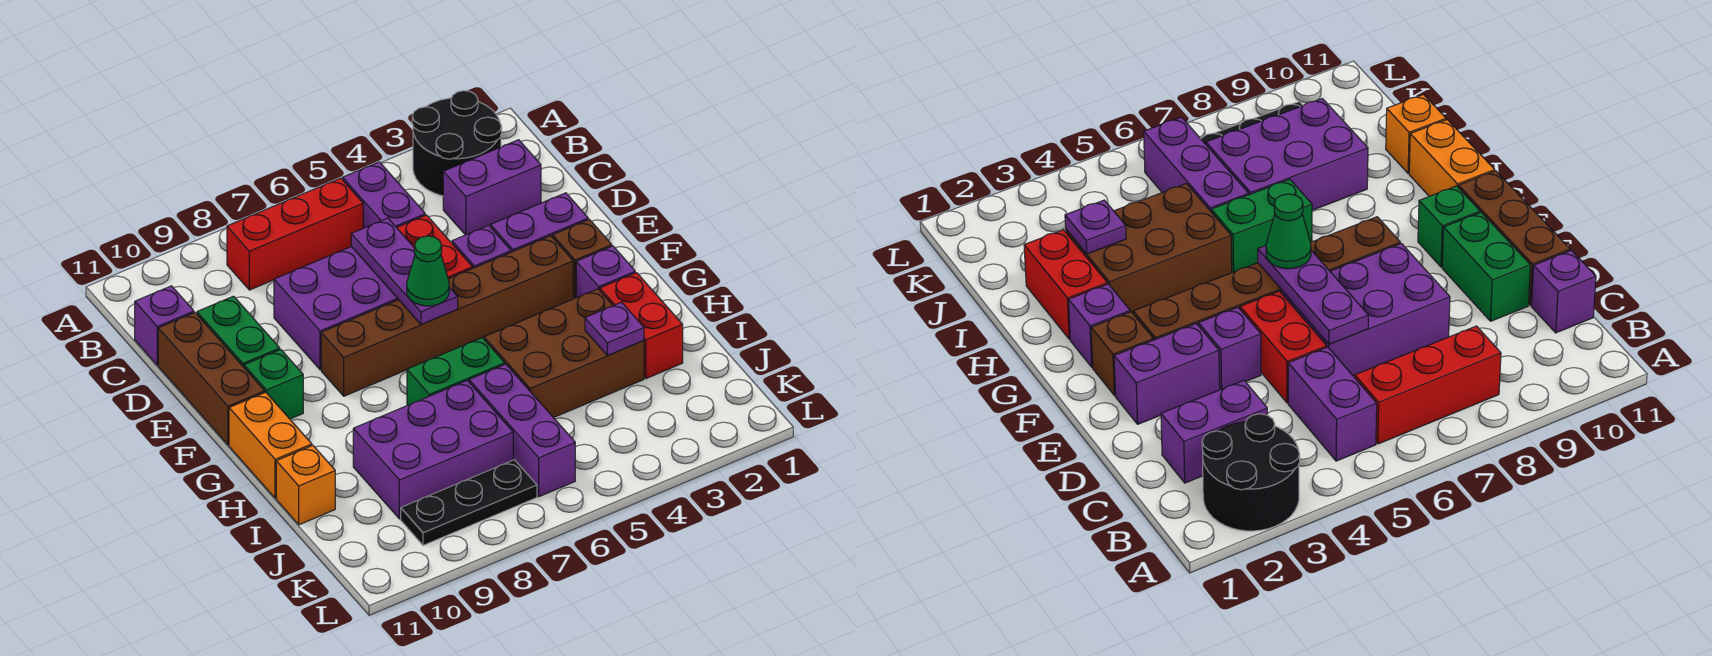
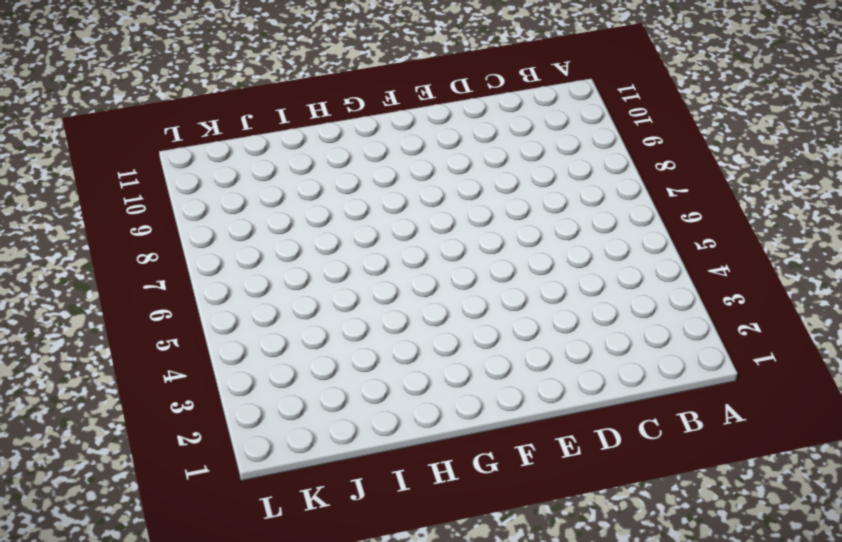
none -> black round brick A2:B3 level 1
none -> purple brick B5:C5 level 1
none -> red brick B6:B8 level 1

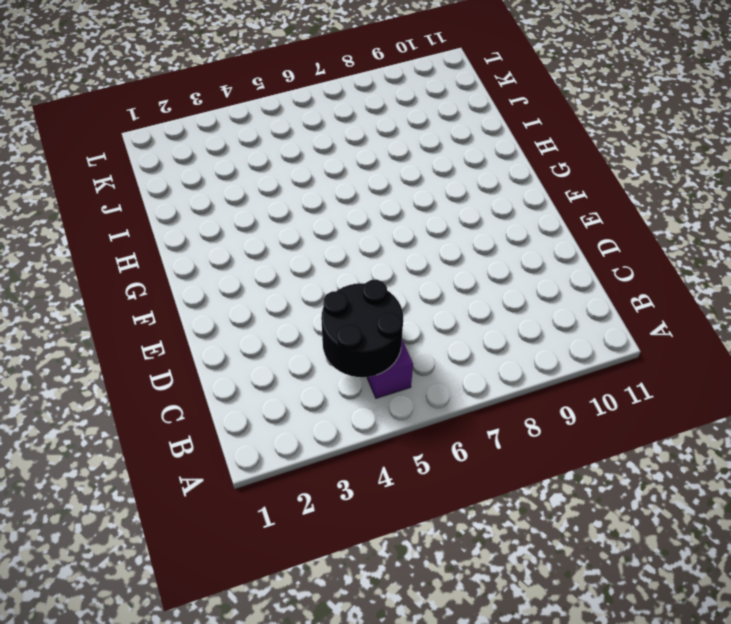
black round brick B4:C5 level 2 -> black round brick A2:B3 level 1
none -> red brick B6:B8 level 1
none -> purple brick C2:C3 level 1
none -> purple brick C11 level 1

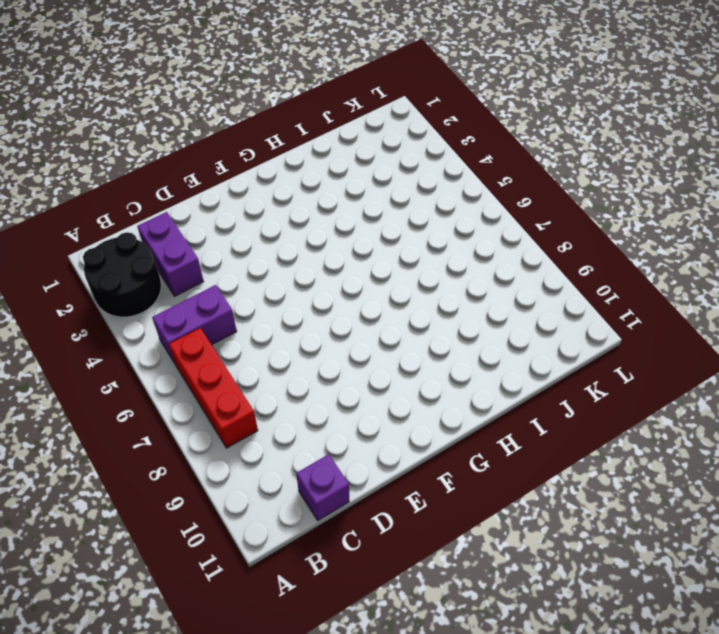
none -> red brick D5:E5 level 1
none -> purple brick D6:E8 level 1
none -> green brick D10:E10 level 1

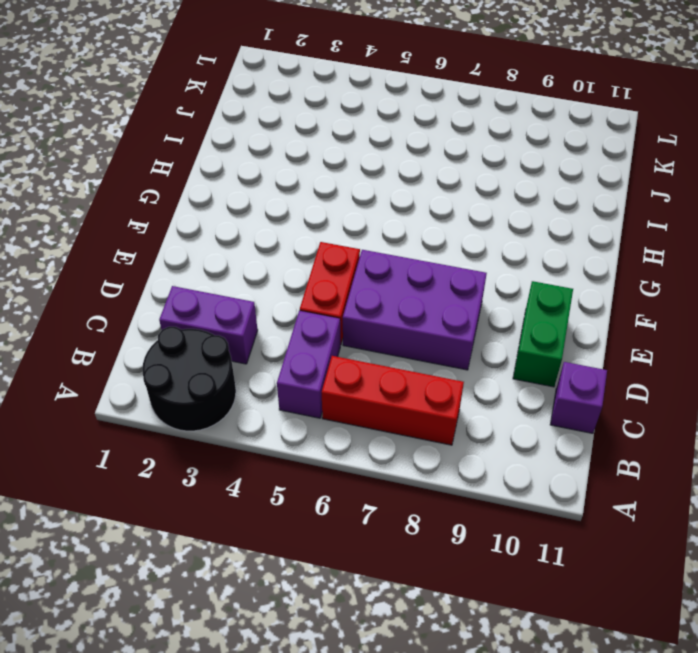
none -> brown brick D11:F11 level 1
none -> purple brick E2:E3 level 1
none -> purple brick E4 level 1

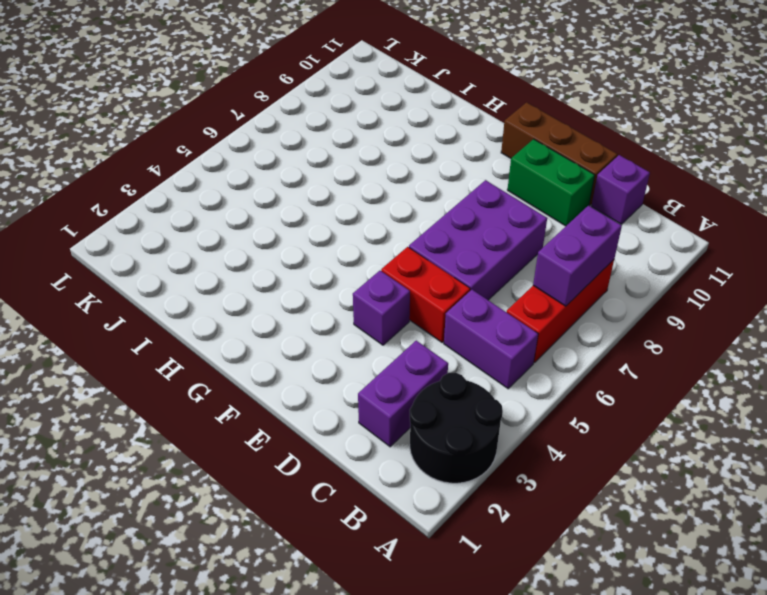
purple brick B7:B8 level 2 -> purple brick E2:E3 level 1
none -> brown brick F2 level 1
none -> brown brick F3:F8 level 1
none -> green brick F10 level 1

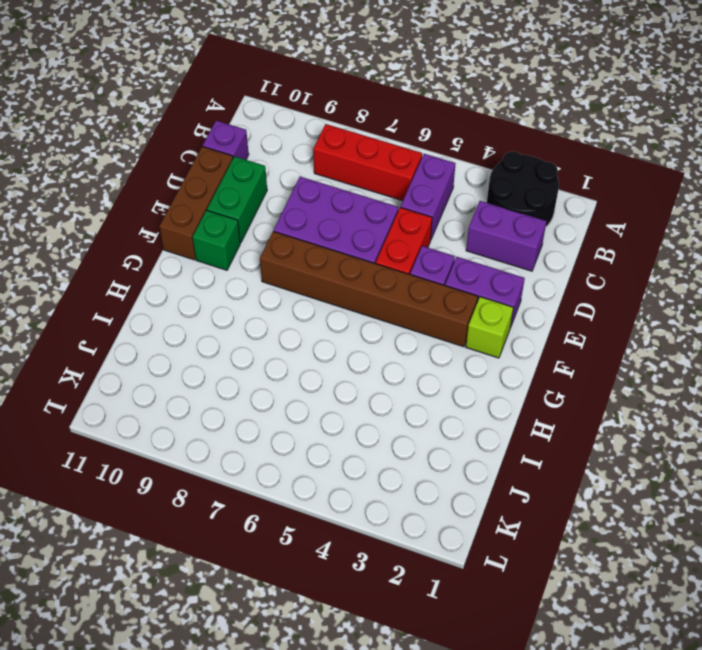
lime brick F2 level 1 -> brown brick F2 level 1
none -> purple brick G2 level 1
none -> orange brick G11:H11 level 1
none -> red brick H2:I2 level 1

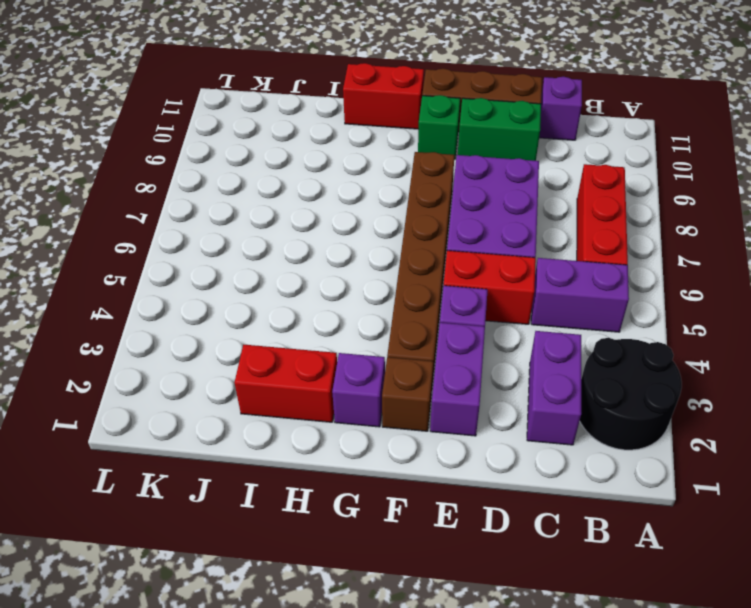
red brick G11:H11 level 1 -> orange brick G11:H11 level 1
none -> brown brick H3:I5 level 1
none -> green brick H6:H7 level 1
none -> purple brick I6:K6 level 1

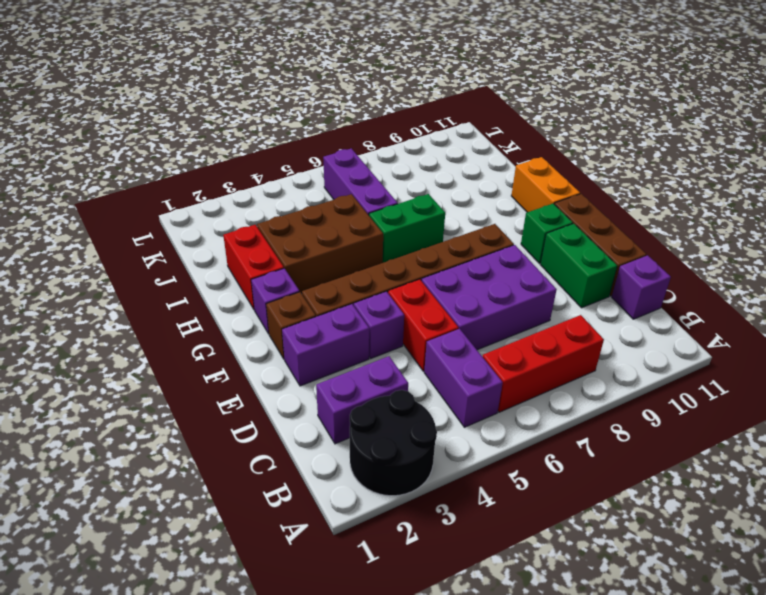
none -> purple brick I7:J9 level 1
none -> orange brick I11 level 1
none -> black plate K7:K9 level 1

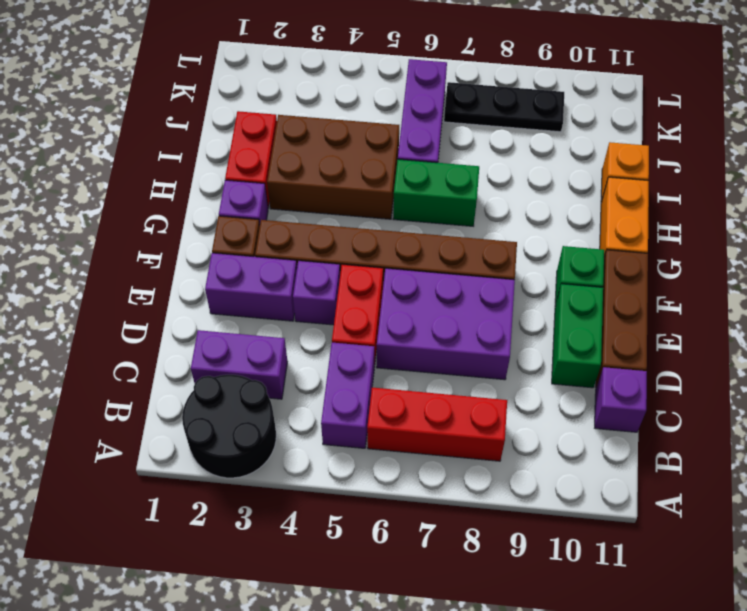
none -> purple brick I7:J9 level 1
none -> purple plate D6:F6 level 2
none -> purple plate I3 level 2

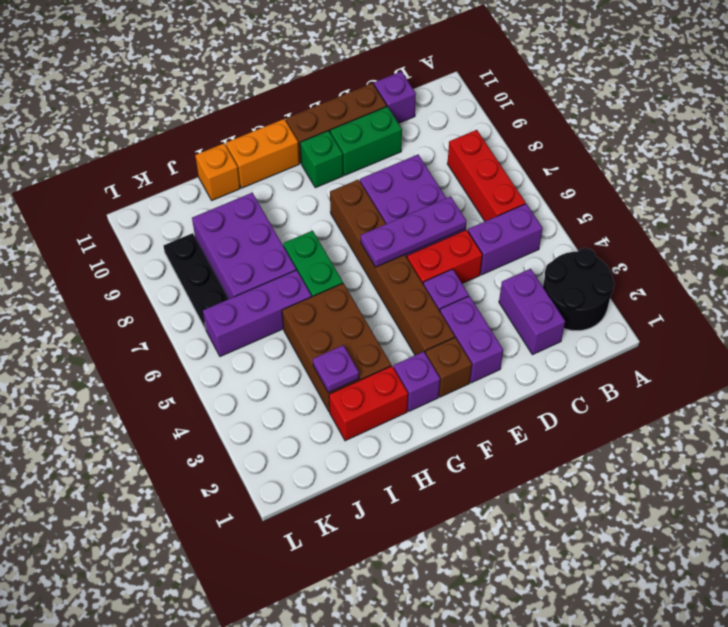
none -> green cone F6 level 3

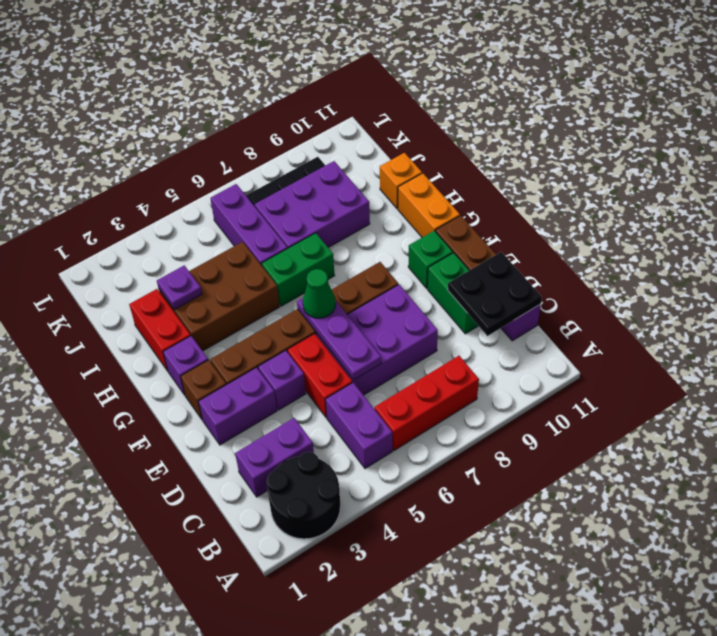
black plate C10:D11 level 2 -> none

